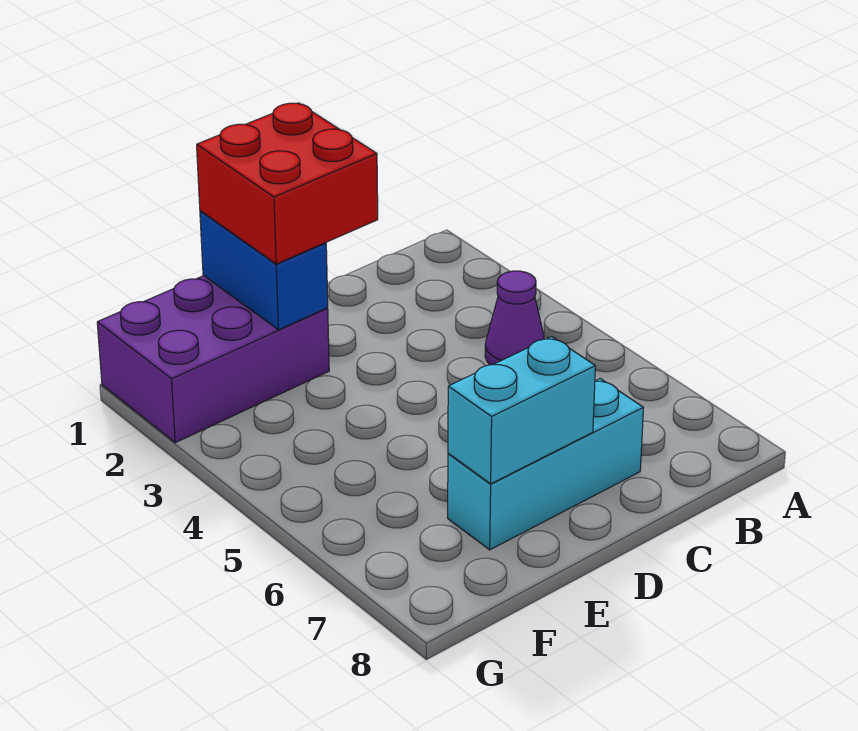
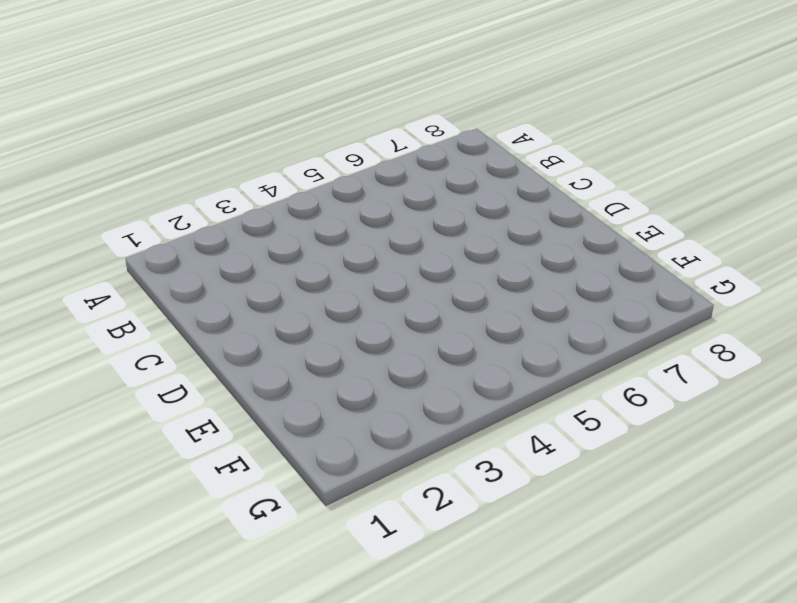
none -> purple cone B4 level 1
none -> cyan brick C7:E7 level 1

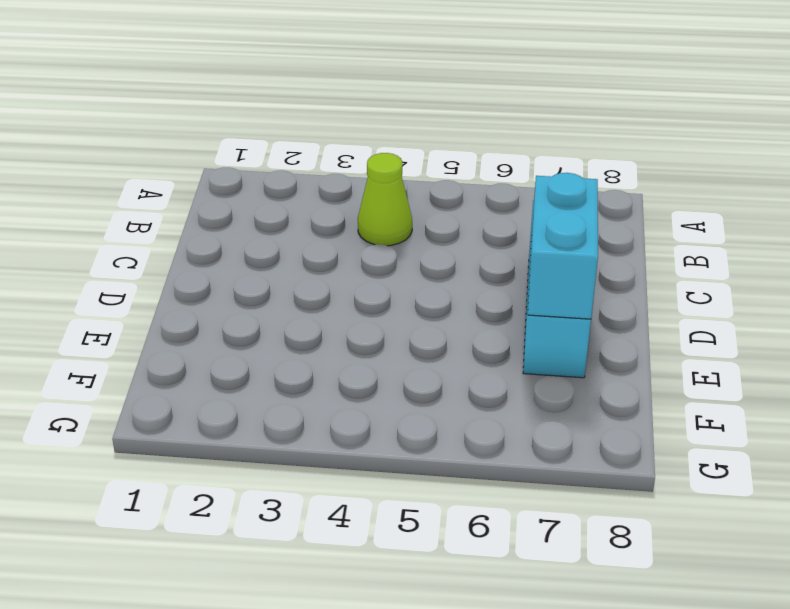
lime cone B4 level 1 -> purple cone B4 level 1
none -> purple brick E1:G2 level 1
none -> blue brick E1:E2 level 2

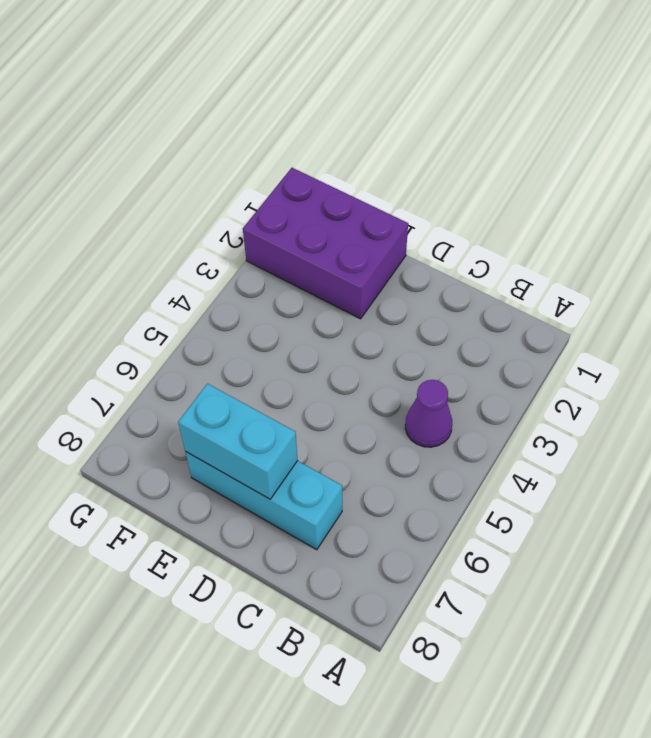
none -> blue brick E1:E2 level 2
none -> red brick D1:E2 level 3

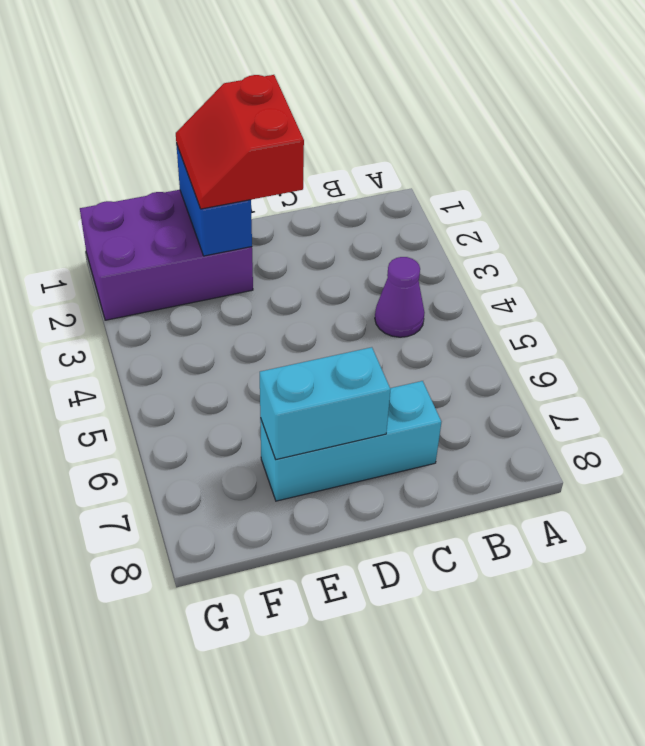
red slope D1:E2 level 3 top D -> red brick D1:E2 level 3

